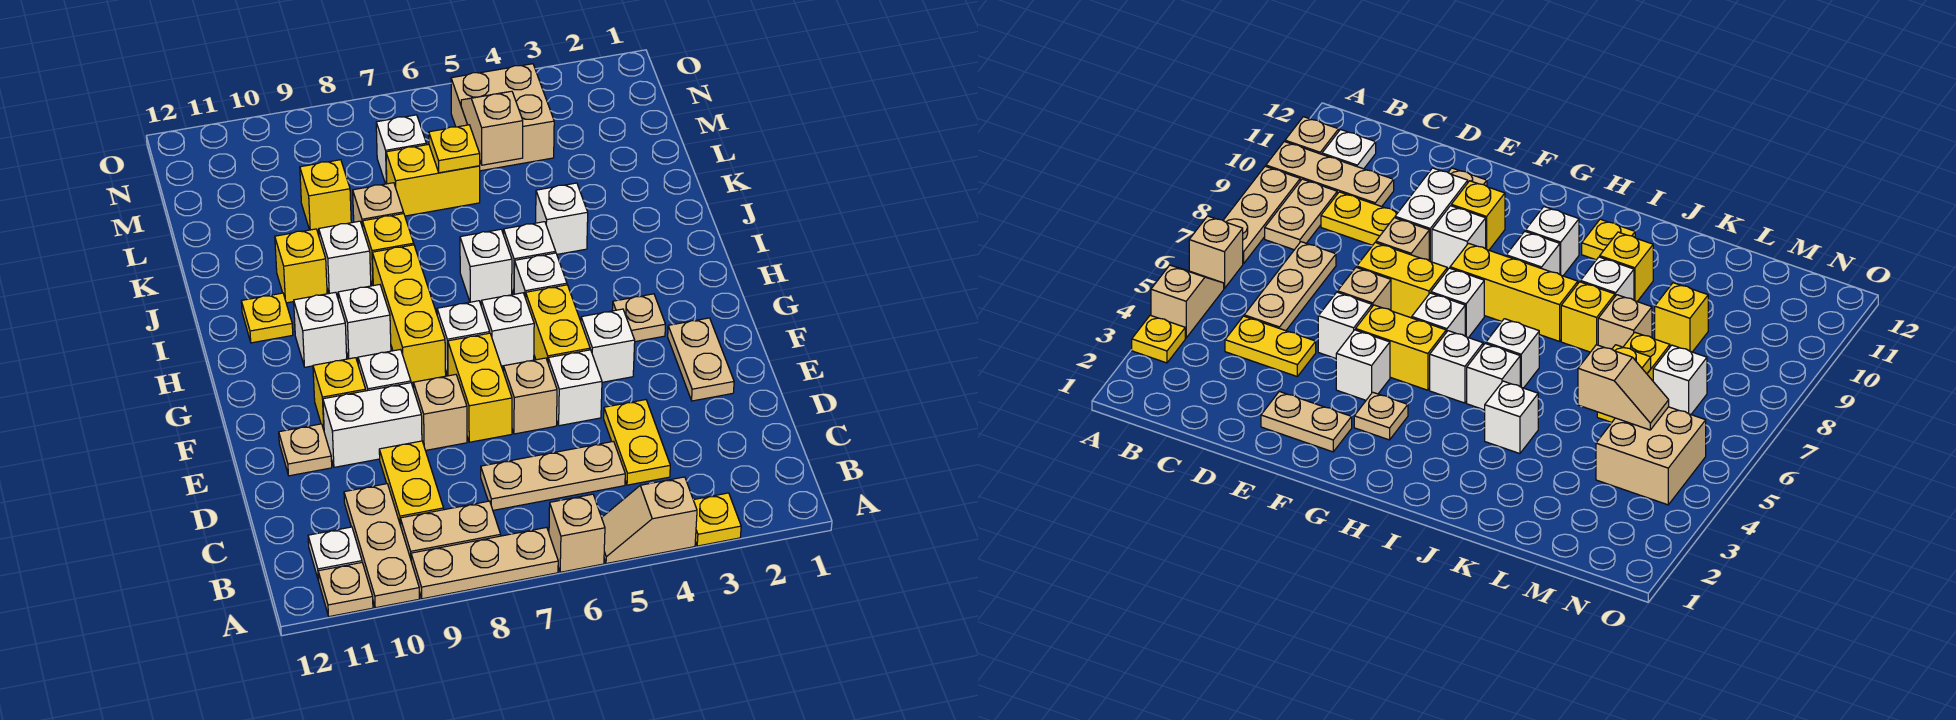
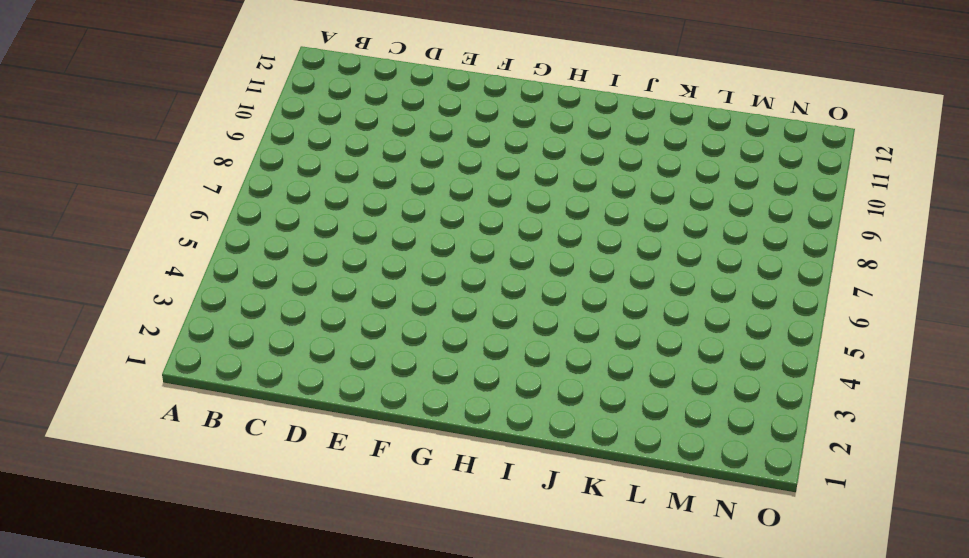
none -> yellow plate A3 level 1
none -> tan slope A4:A5 level 1 top 4
none -> tan brick A6 level 1
none -> tan plate A7:A9 level 1

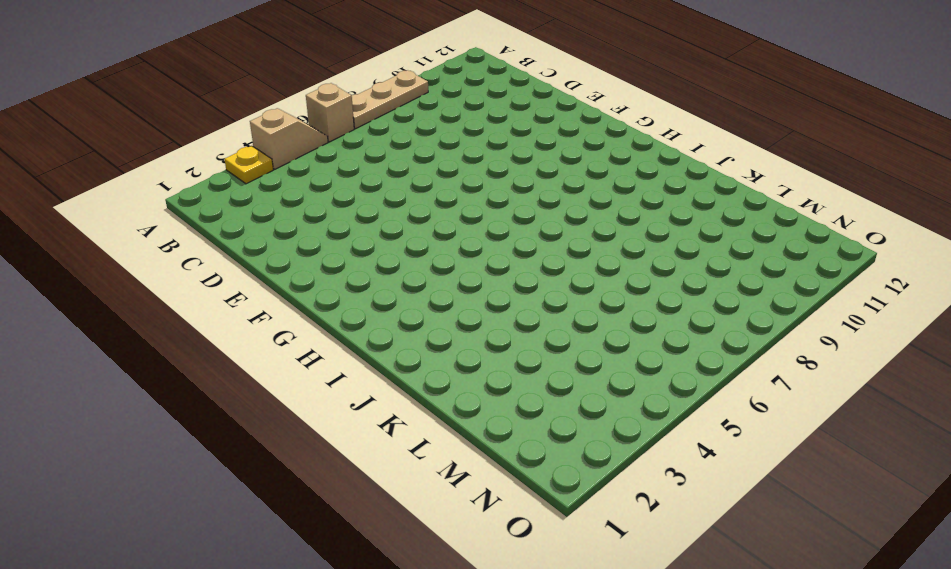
none -> tan plate A10:C10 level 1
none -> tan plate A11 level 1
none -> tan plate B8:B9 level 1
none -> white plate B11 level 1

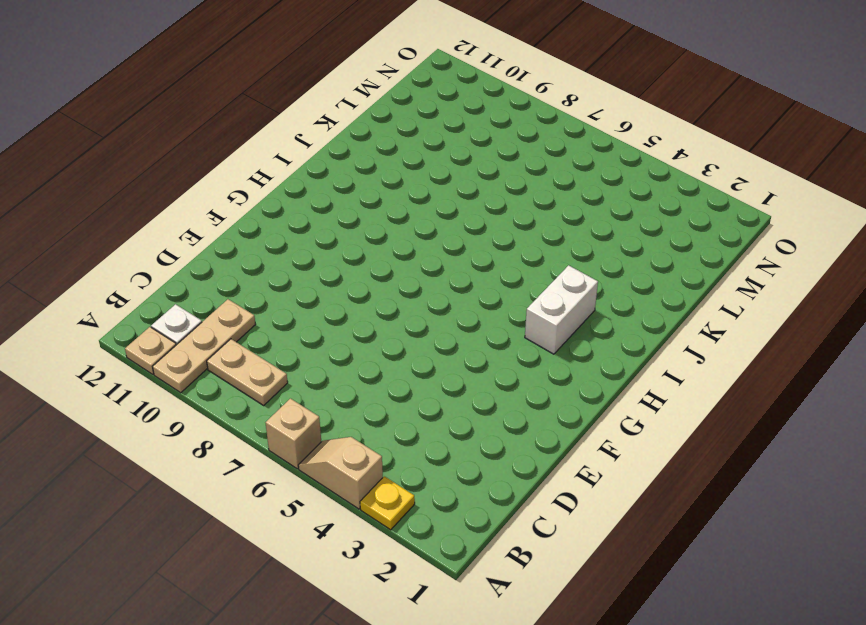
white brick H3:I3 level 1 -> white brick E9:E10 level 1
none -> tan plate A7:A9 level 1
none -> yellow plate C4:D4 level 1
none -> tan plate C5:C7 level 1
none -> yellow plate C9:D9 level 1

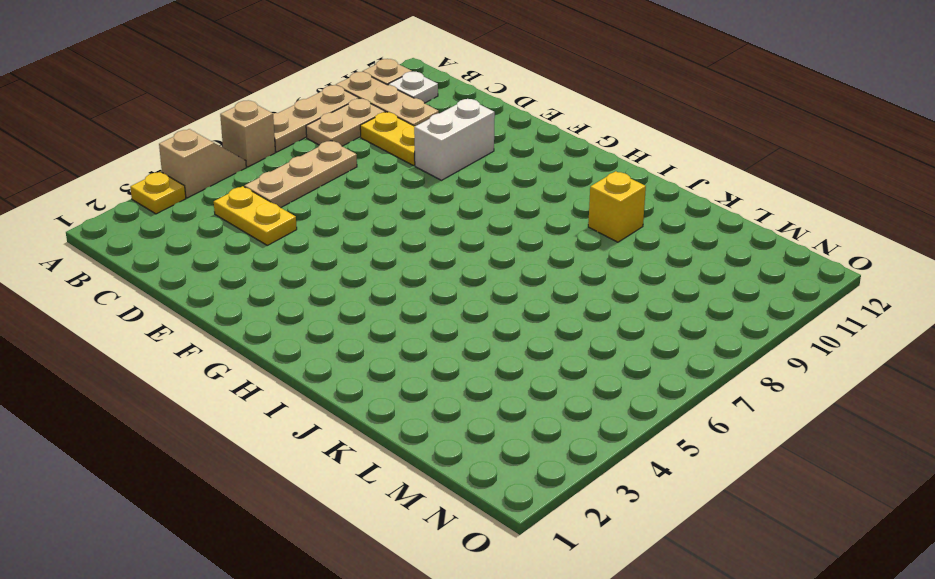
none -> tan plate E2:F2 level 1
none -> white brick E5 level 1
none -> tan brick E6 level 1
none -> yellow brick E7:F7 level 1

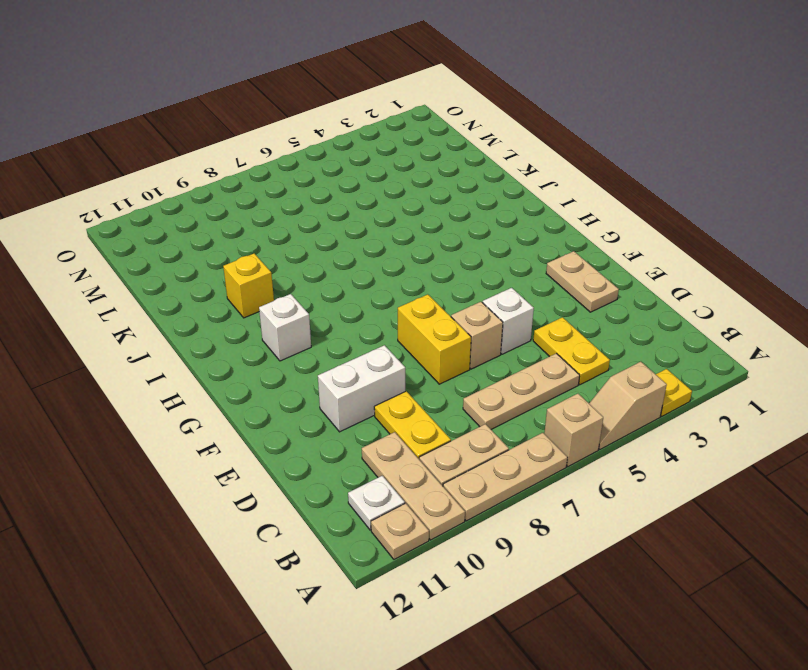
none -> tan brick E8 level 1
none -> tan plate E11 level 1
none -> white brick F4 level 1
none -> yellow brick F5:G5 level 1

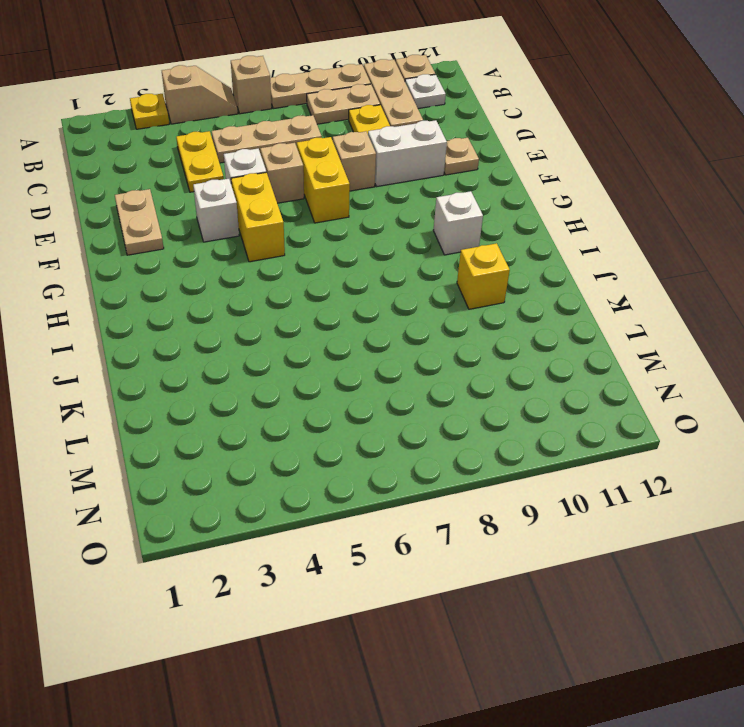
none -> white brick F9 level 1
none -> yellow brick F10 level 1
none -> tan plate G3 level 1
none -> white brick G6 level 1

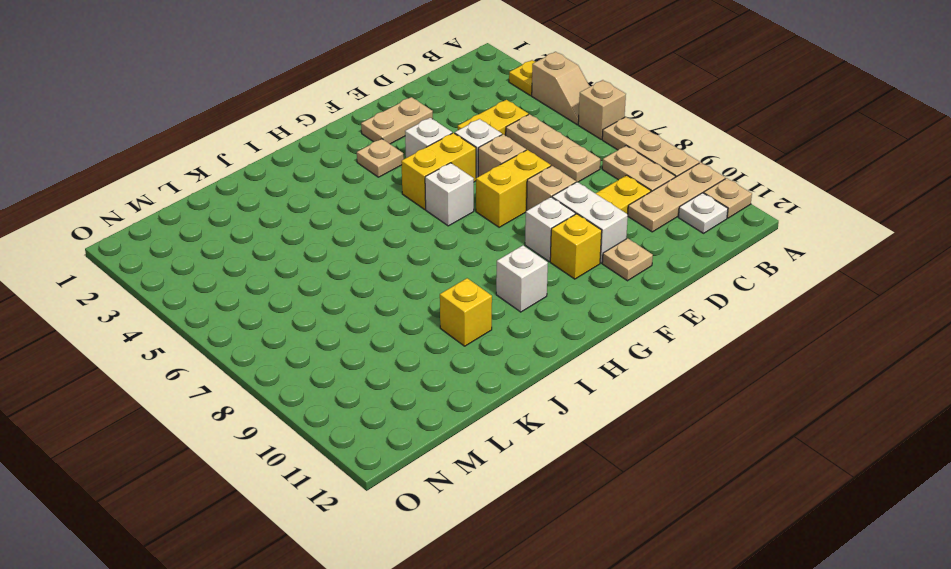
none -> white brick G7 level 1
none -> yellow brick G8:I8 level 1
none -> white brick H5 level 1
none -> white brick H9 level 1

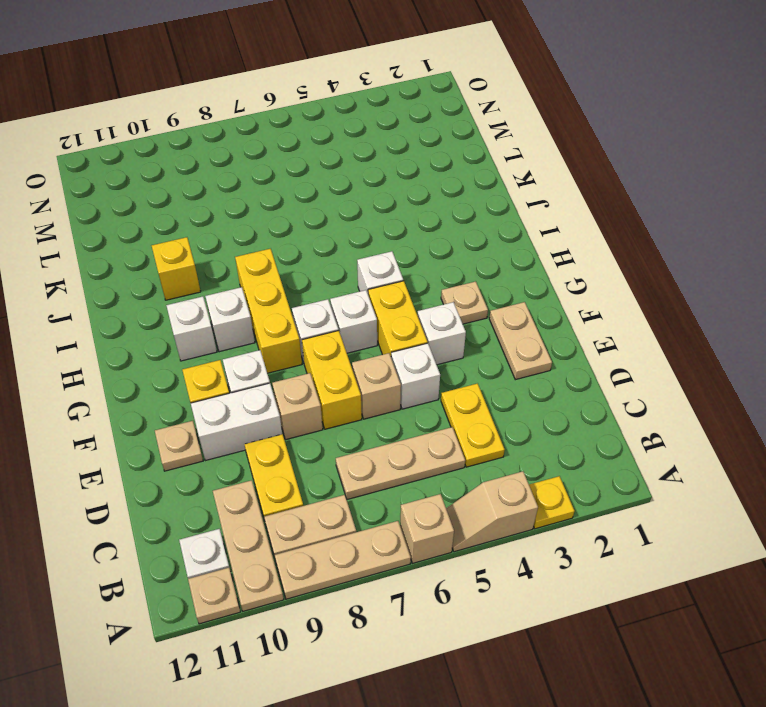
none -> white brick I5 level 1
none -> white brick I6 level 1
none -> yellow plate I11 level 1
none -> white brick J4 level 1

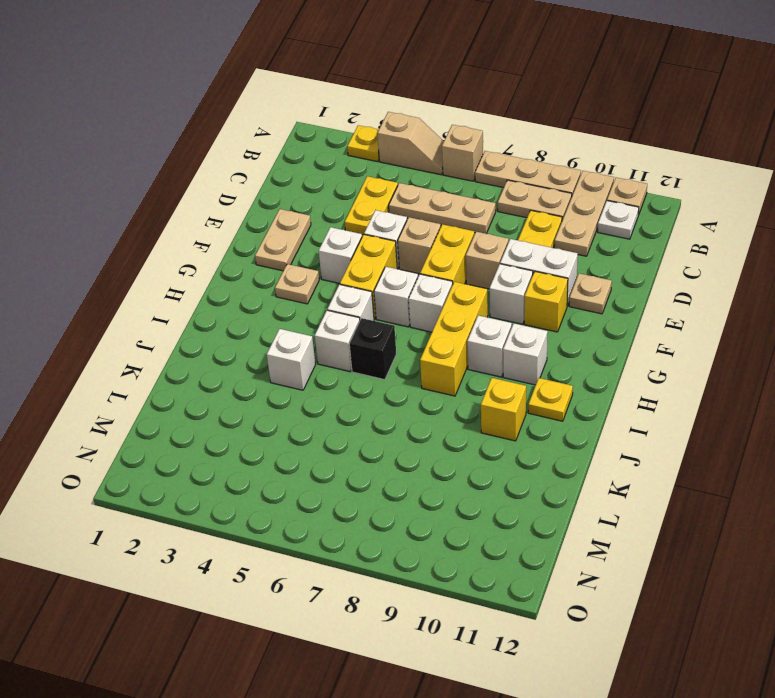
black brick I6 level 1 -> white brick I6 level 1
none -> yellow brick J8 level 1
none -> white brick J9 level 1
none -> tan brick K8 level 1
none -> yellow brick L6:L7 level 1

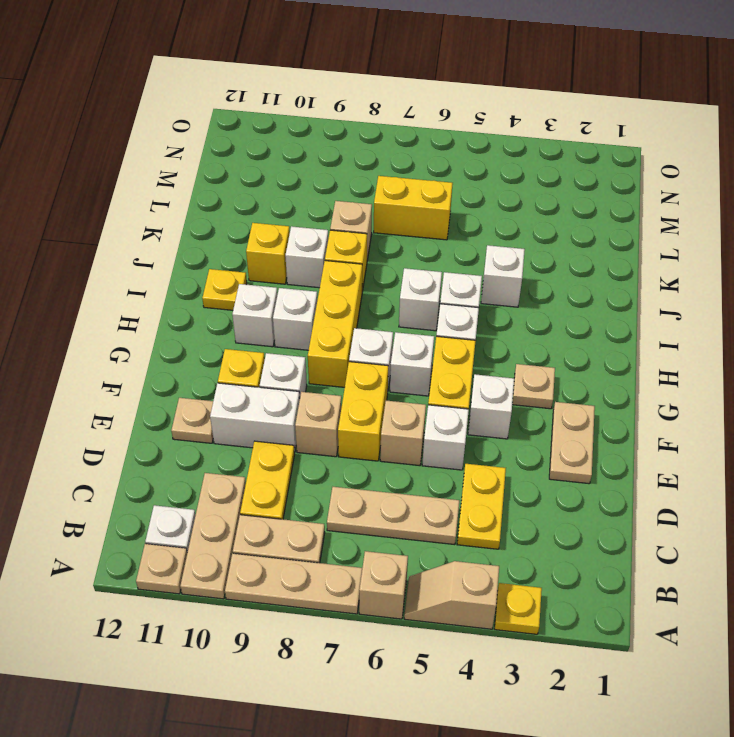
none -> yellow brick L9 level 1
none -> tan brick M4:N5 level 1
none -> white brick M7 level 1
none -> tan slope L5:M5 level 2 top L

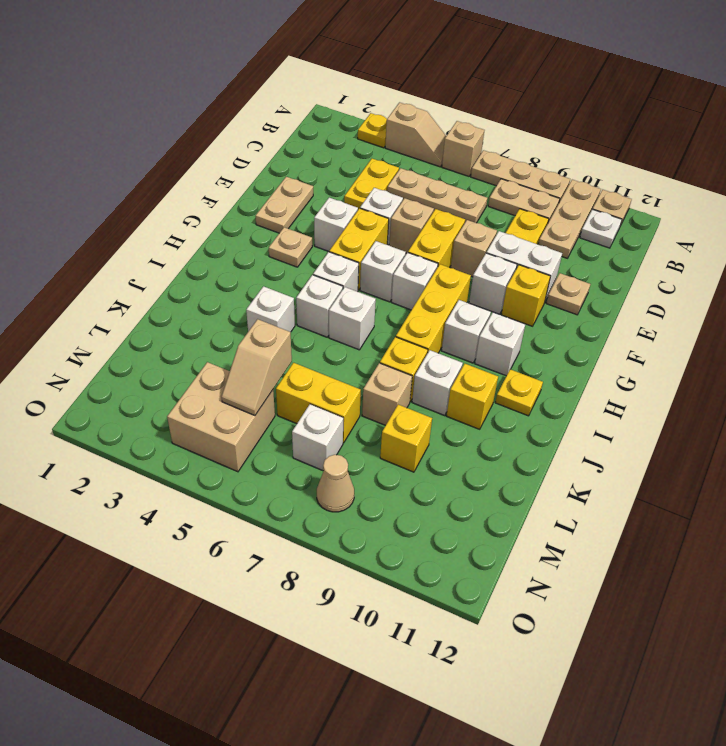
tan cone N8 level 1 -> none
none -> yellow plate L6 level 2

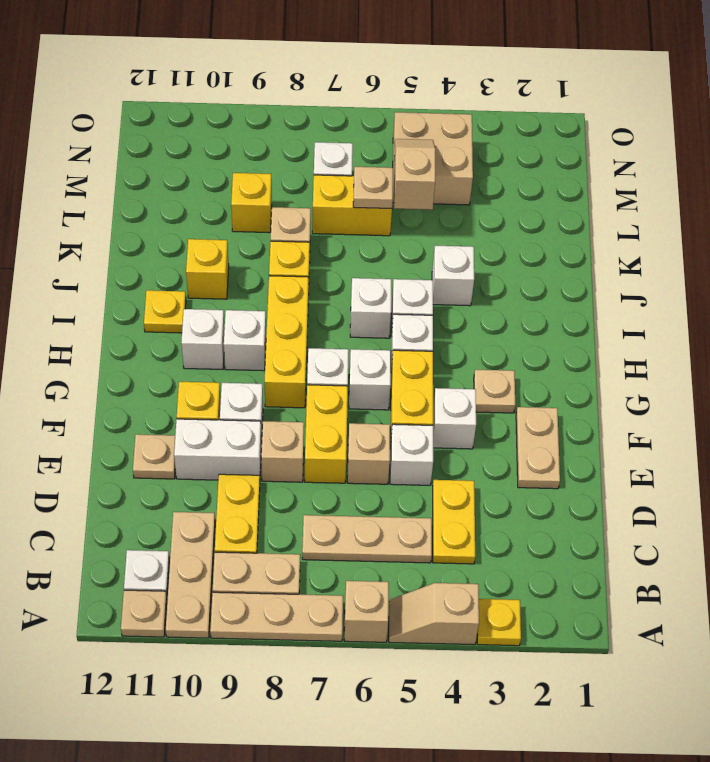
tan plate L6 level 2 -> yellow plate L6 level 2
none -> white brick J9 level 1

